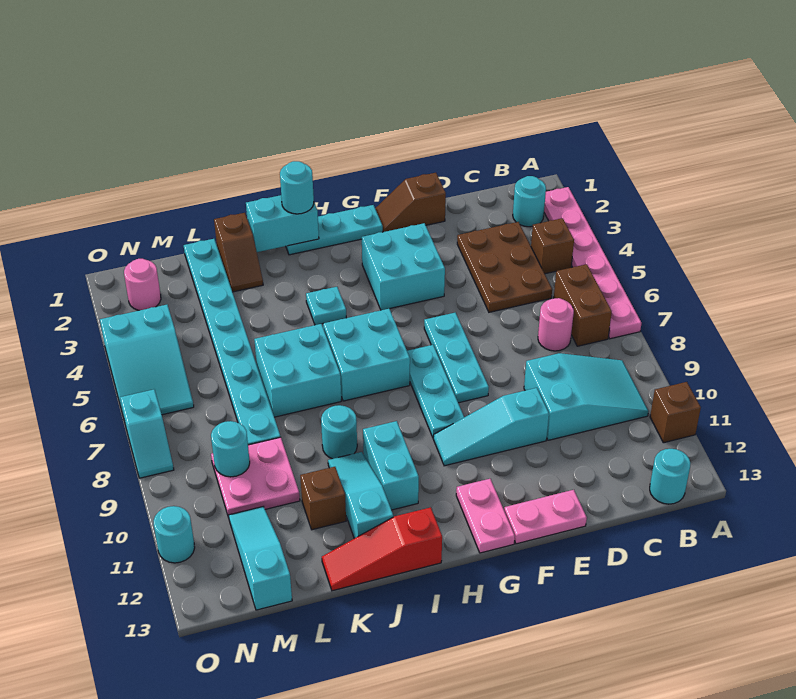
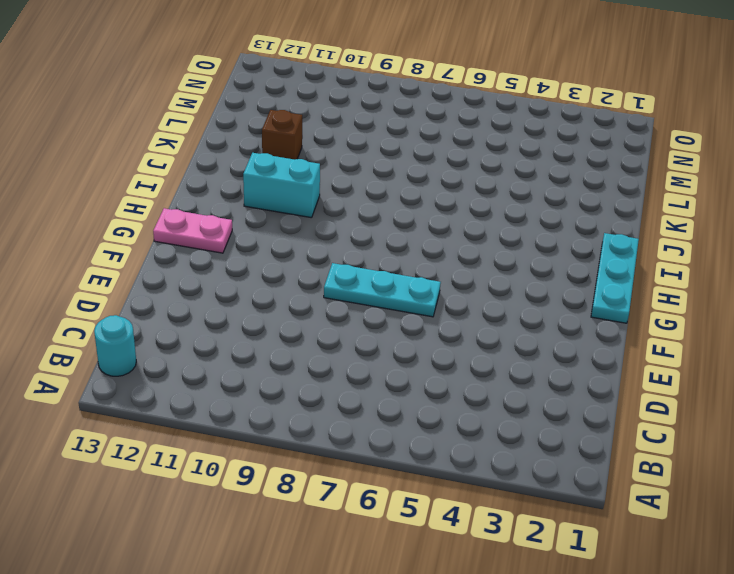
none -> pink plate A2:A7 level 1
none -> brown brick A11 level 1
none -> cyan round brick B2 level 1
none -> brown brick B4 level 1

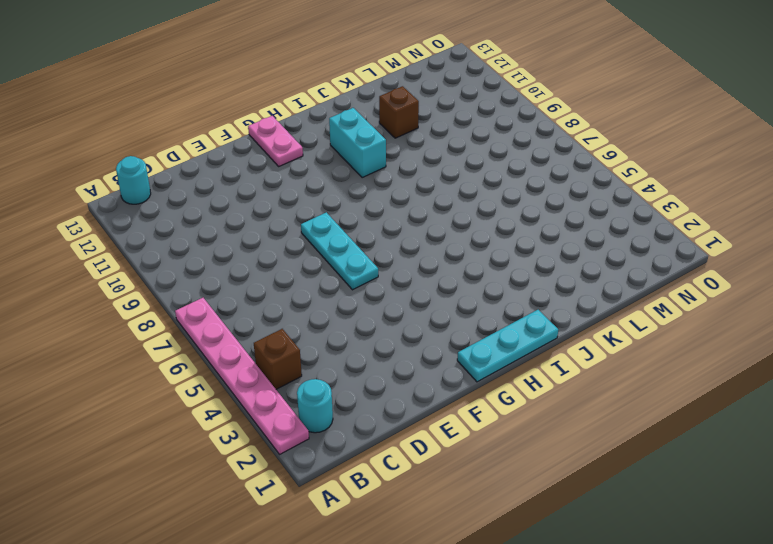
none -> brown brick A11 level 1
none -> brown brick B6:B7 level 1
none -> cyan slope B9:D10 level 1 top D
none -> brown plate C3:D5 level 1

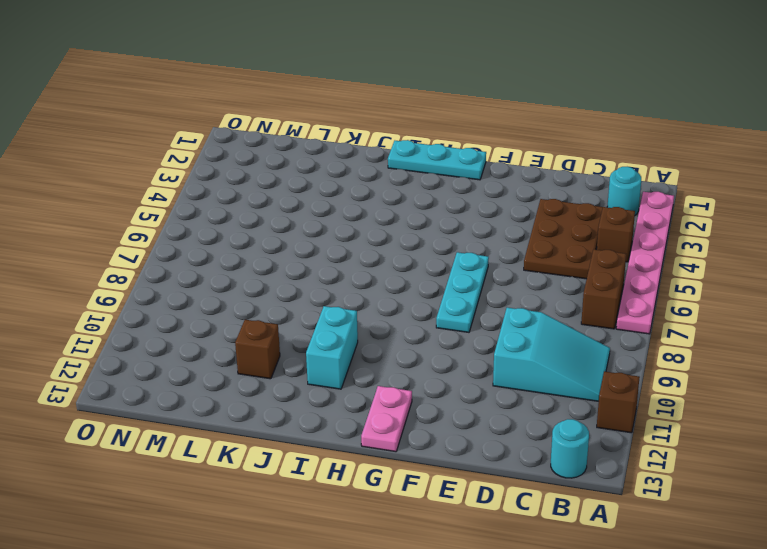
none -> pink round brick C7 level 1
none -> brown slope E1:F1 level 1 top E
none -> cyan slope E10:G10 level 1 top E
none -> pink plate E13:F13 level 1

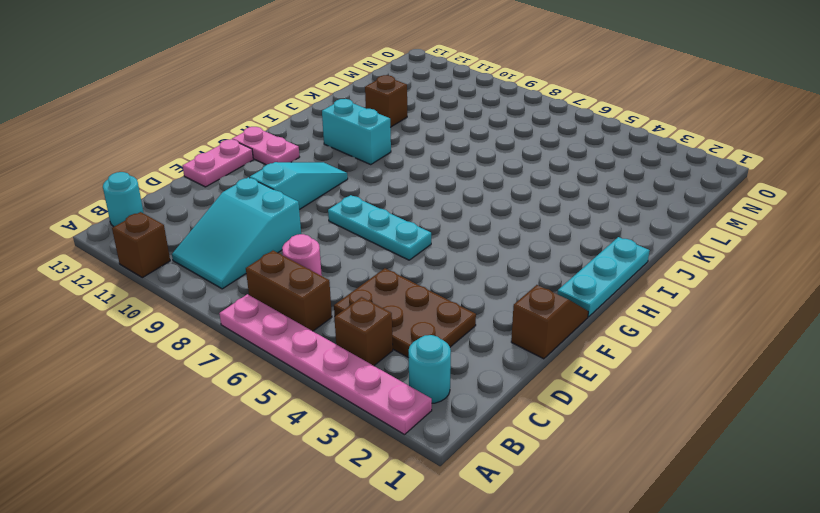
none -> cyan brick F3:G4 level 1
none -> cyan plate G7:G9 level 1
none -> cyan brick H6:I7 level 1
none -> cyan plate I4 level 1

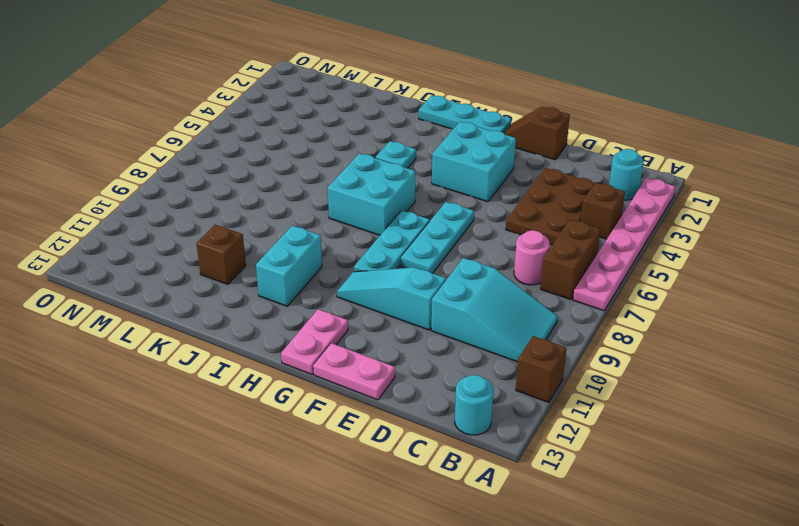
none -> red slope I13:K13 level 1 top I
none -> cyan brick J6:K7 level 1
none -> cyan round brick J9 level 1
none -> cyan slope J10:J12 level 1 top 12

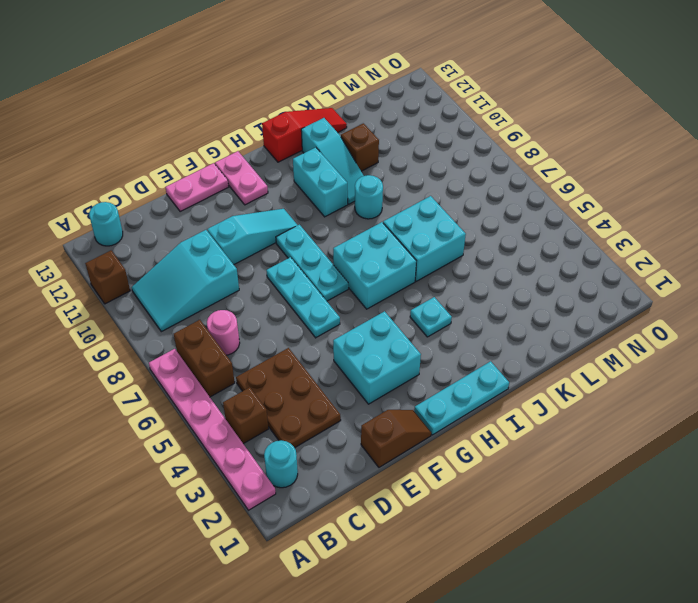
none -> brown slope K1:K2 level 1 top 1
none -> cyan plate L1:L8 level 1
none -> pink plate L9:M10 level 1
none -> cyan slope M11:M13 level 1 top 13

